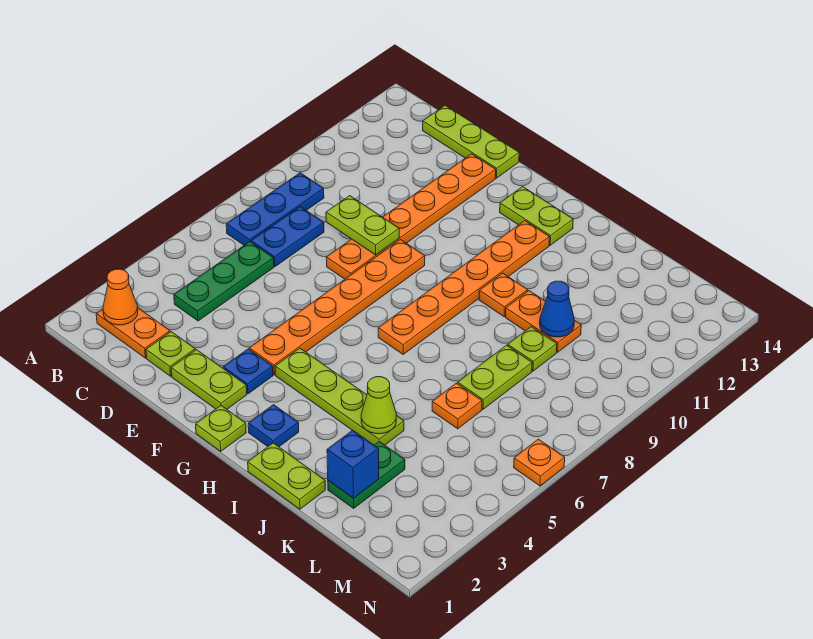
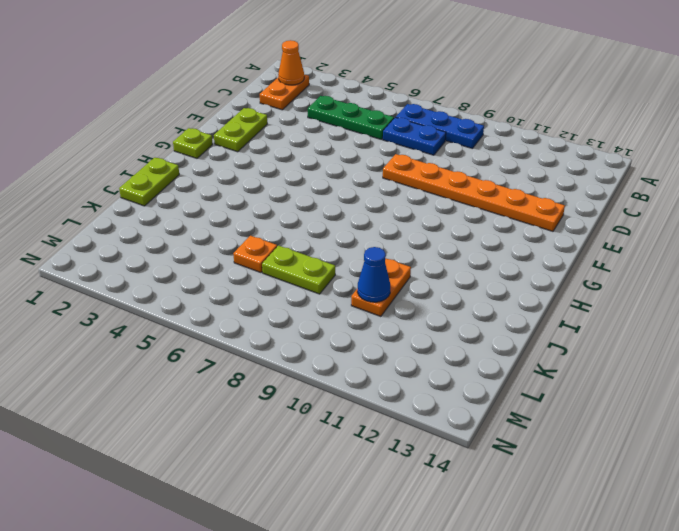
none -> lime plate C14:E14 level 1
none -> lime plate D2 level 1
none -> blue plate F3 level 1

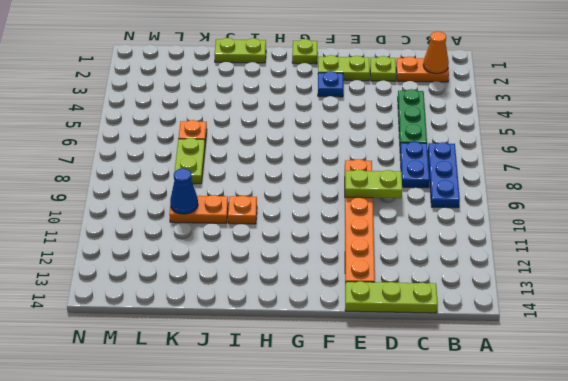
none -> orange plate F4:F9 level 1
none -> lime plate G4:J4 level 1
none -> lime plate G13:H13 level 1

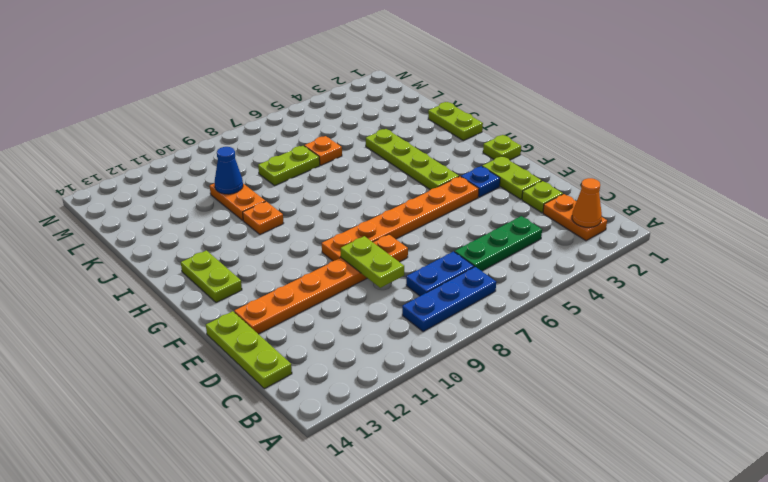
none -> blue plate H2 level 1
none -> orange plate H7:H12 level 1
none -> green plate K2:K3 level 1

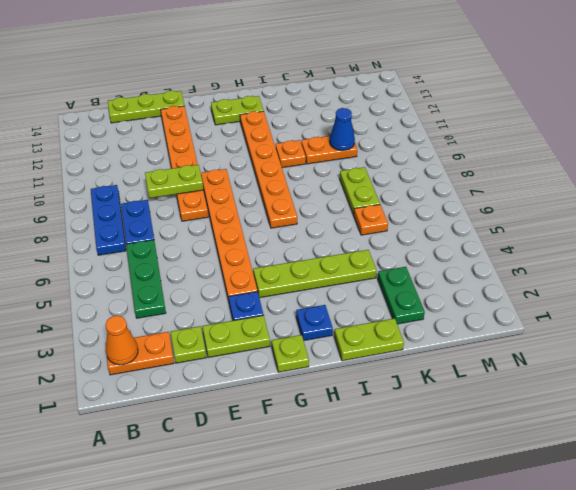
none -> lime plate K9 level 1
none -> orange plate N6 level 1
none -> lime cone J4 level 2

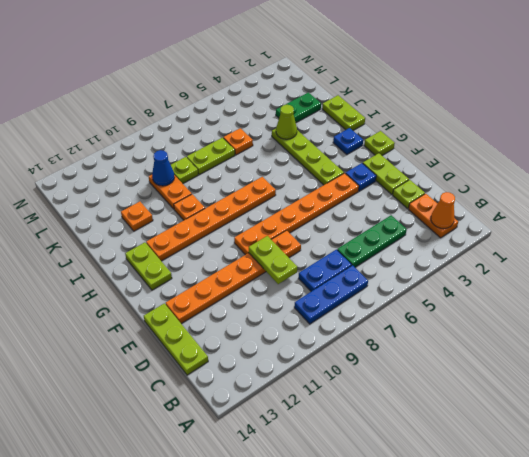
orange plate J12 level 1 -> orange plate N6 level 1
none -> blue brick K2 level 2

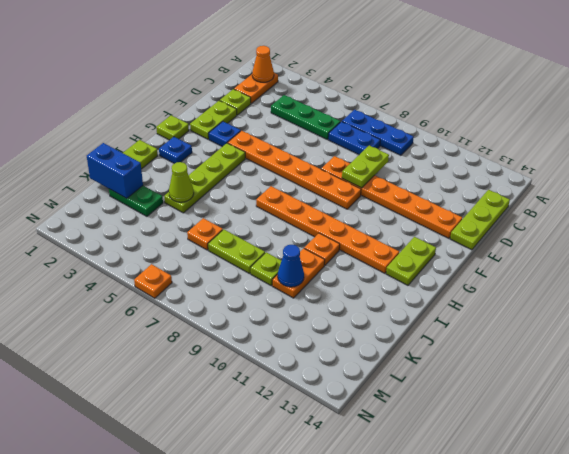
blue brick K1:K2 level 2 -> blue brick K2 level 2

